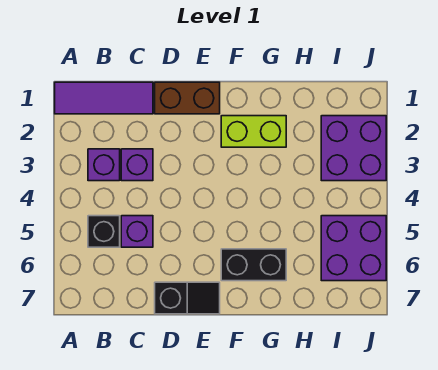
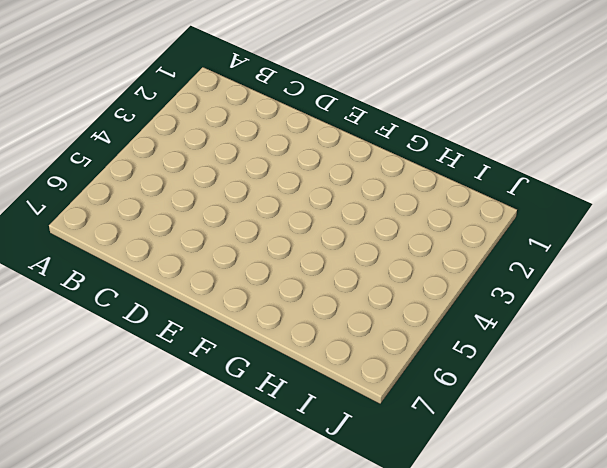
none -> purple tile A1:C1 level 1
none -> purple brick B3 level 1

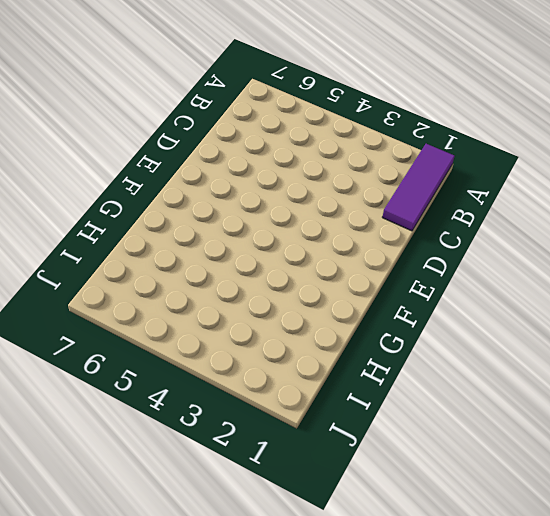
none -> purple brick B3 level 1
none -> black brick B5 level 1

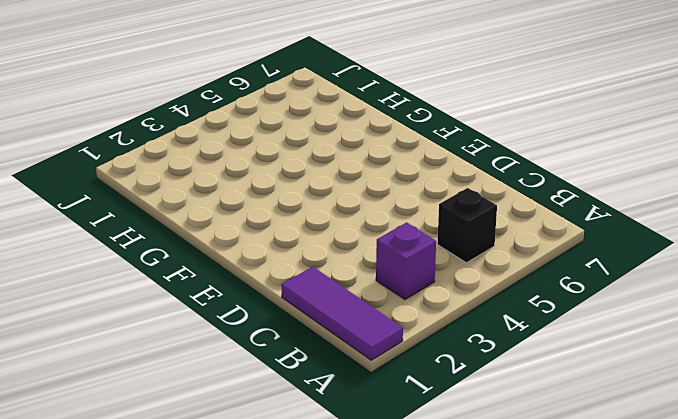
none -> purple brick C3 level 1
none -> purple brick C5 level 1

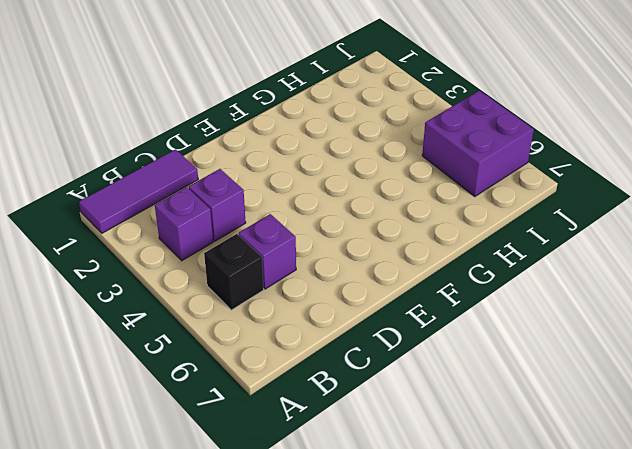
none -> brown brick D1:E1 level 1
none -> black slope D7:E7 level 1 top D

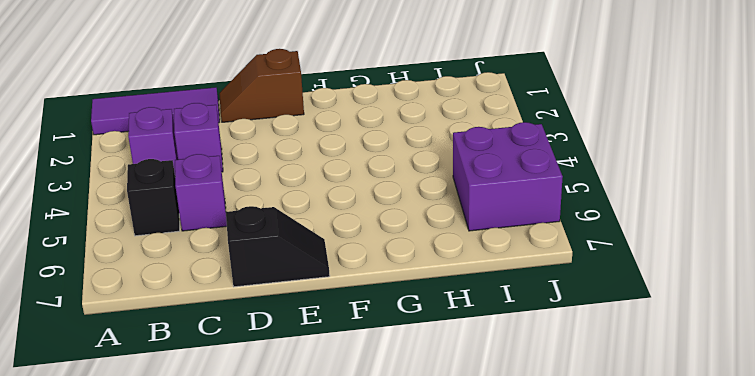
brown slope D1:E1 level 1 top E -> brown brick D1:E1 level 1
none -> lime brick F2:G2 level 1
none -> black brick F6:G6 level 1

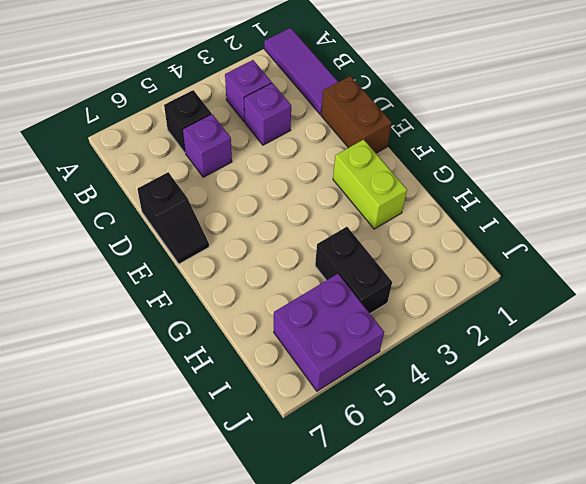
black brick H4:I4 level 1 -> black brick F6:G6 level 1
none -> purple brick I2:J3 level 1

